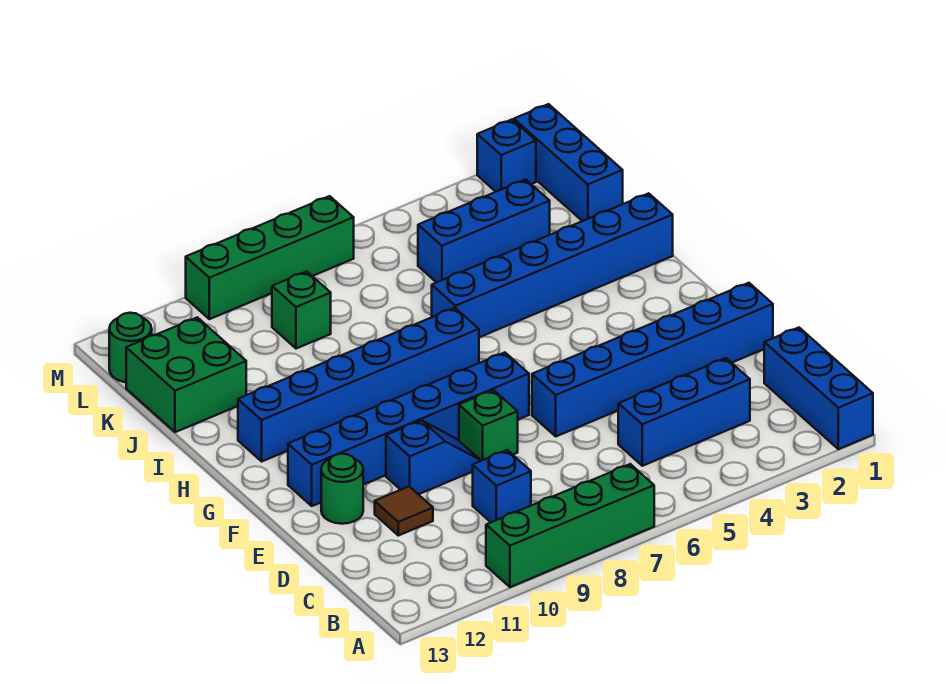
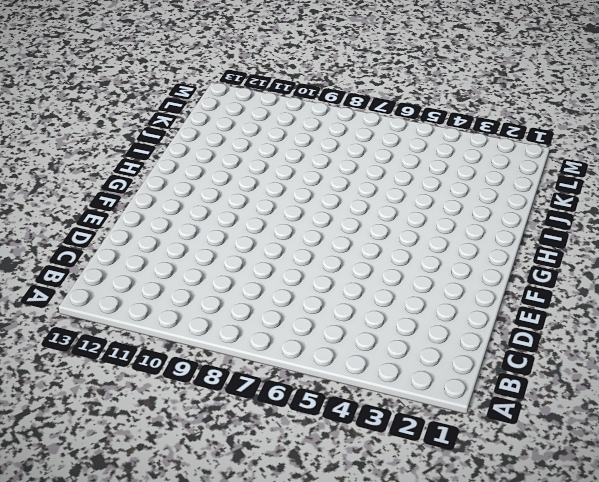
none -> blue brick A1:C1 level 1
none -> green brick A7:A10 level 1
none -> blue brick C3:C5 level 1

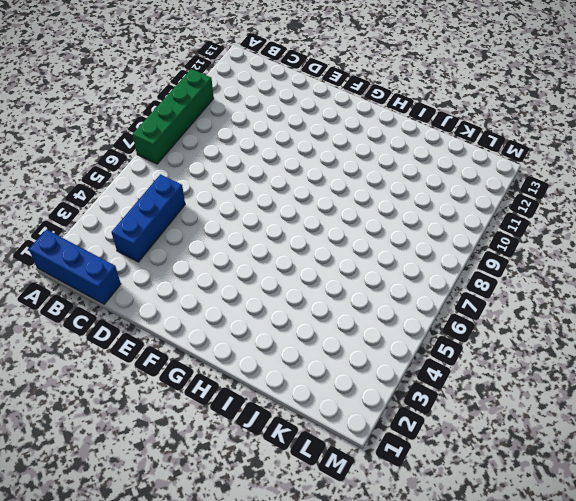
none -> blue brick C9 level 1
none -> brown tile D11 level 1
none -> blue brick E1:E6 level 1

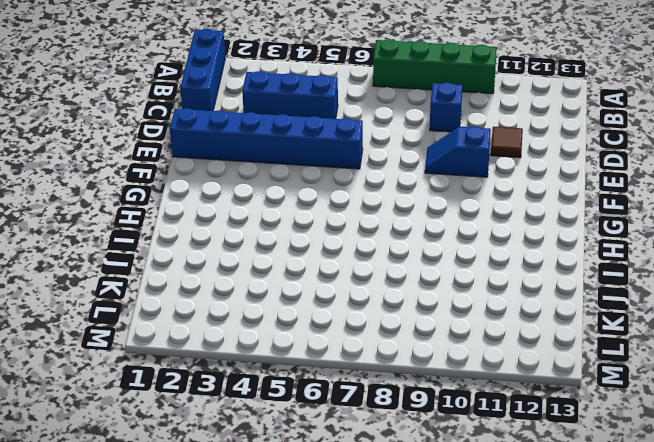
none -> green brick E8 level 1
none -> green round brick E12 level 1
none -> blue brick F7:F12 level 1

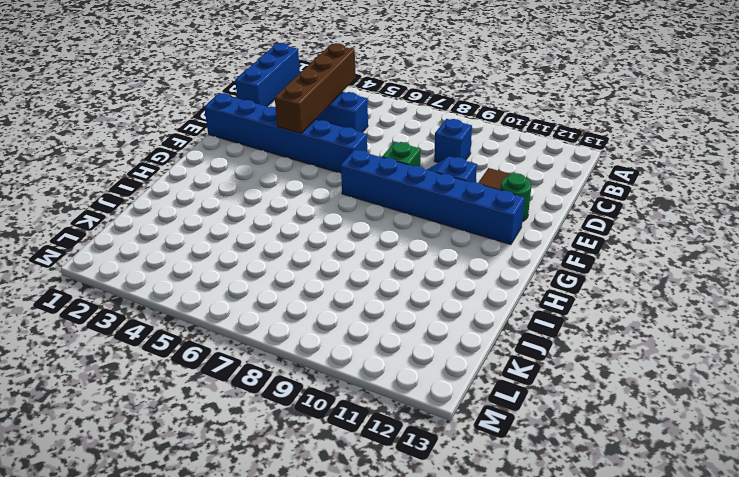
brown brick B4:E4 level 2 -> none
none -> green brick A7:A10 level 1
none -> blue brick H7:H12 level 1
none -> blue brick I1:I6 level 1

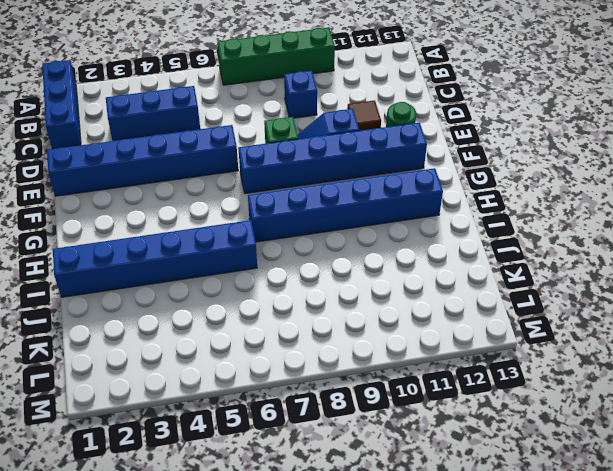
none -> green brick J12:K13 level 1
none -> blue brick K1:M1 level 1
none -> blue brick K3:K5 level 1

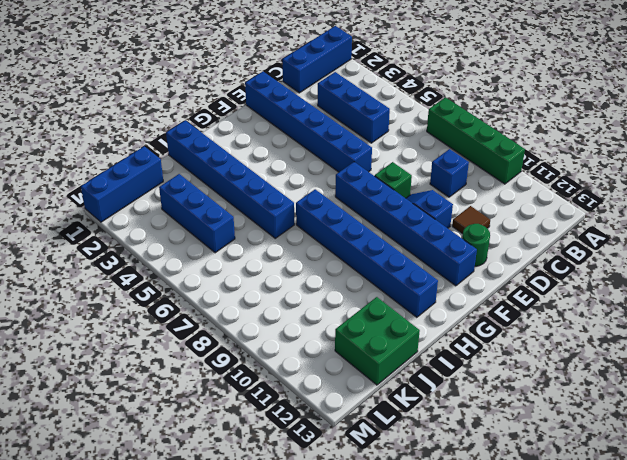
none -> green brick K9 level 1
none -> green round brick L13 level 1
none -> blue brick M2 level 1

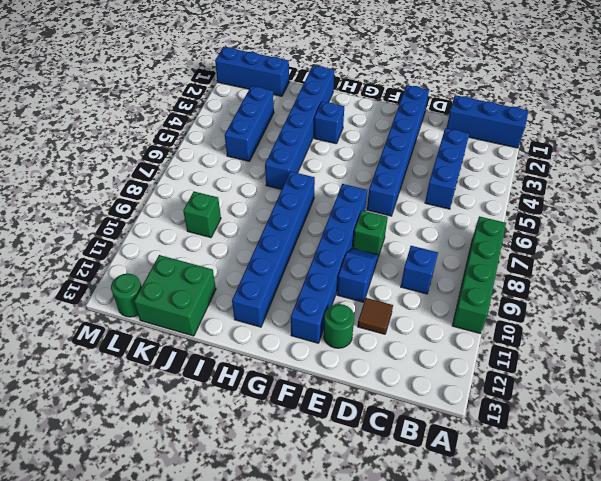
blue brick H3 level 1 -> blue brick M2 level 1
none -> green brick M7:M10 level 1

